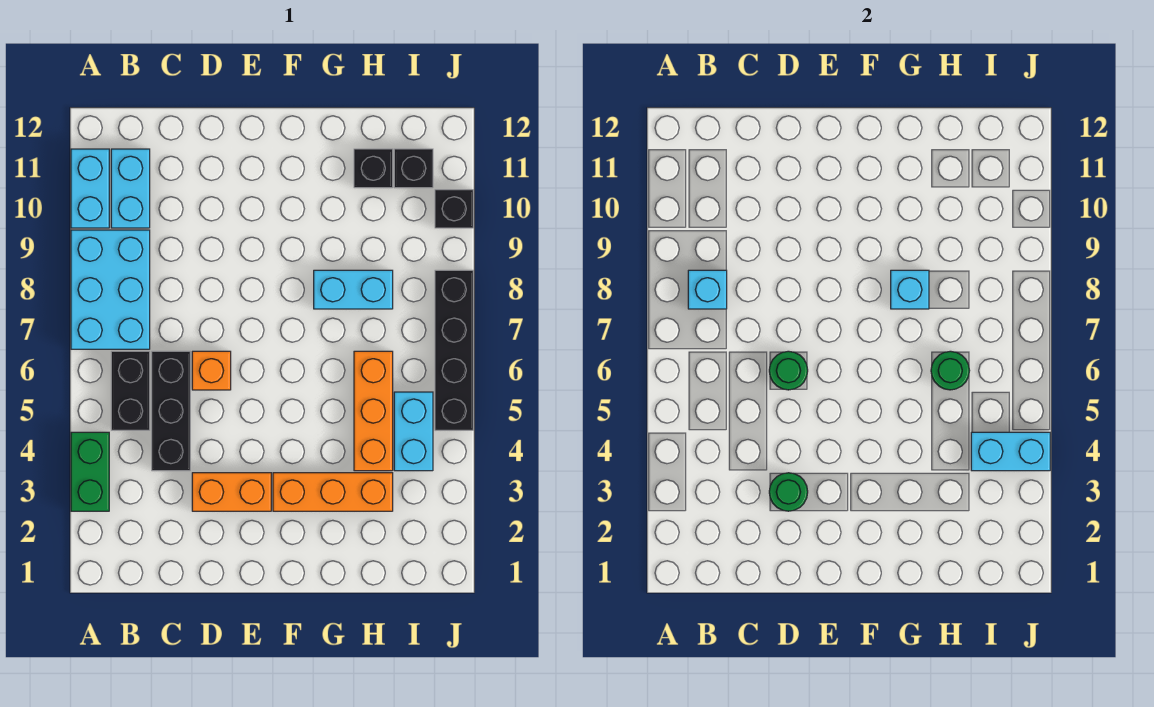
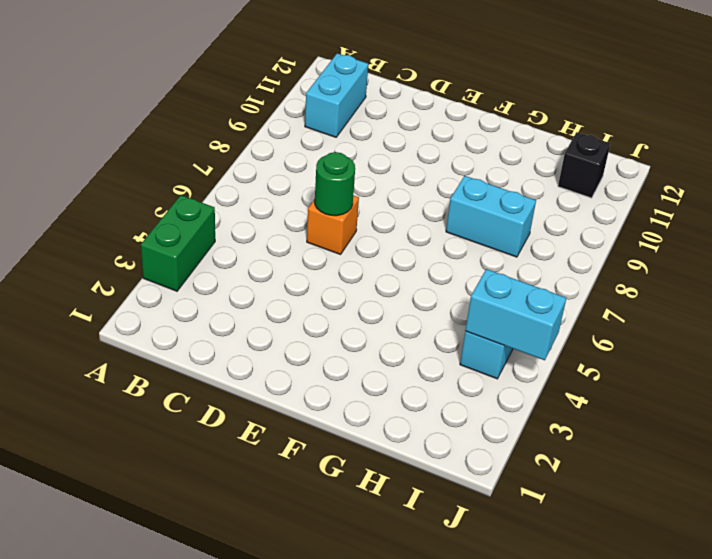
none -> cyan brick A7:B9 level 1
none -> cyan brick A10:A11 level 1
none -> black brick B5:B6 level 1

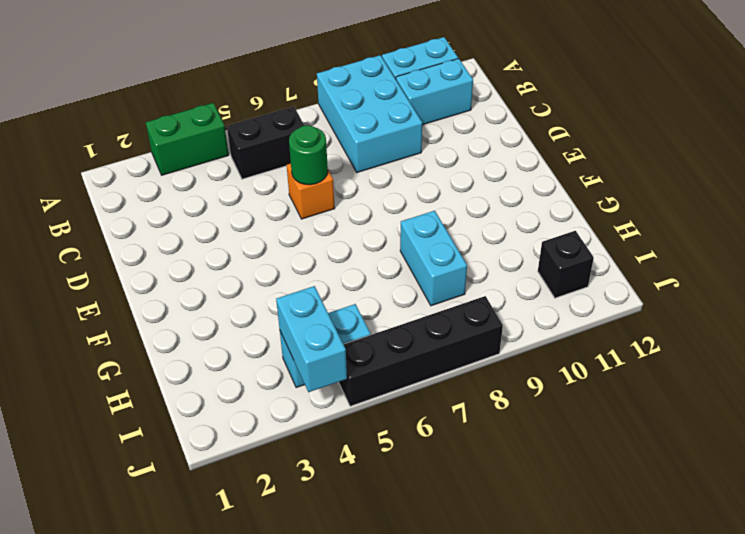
cyan brick A8:C9 level 1 -> cyan brick A7:B9 level 1
none -> black brick C4:C6 level 1
none -> orange brick D3:E3 level 1
none -> orange brick F3:H3 level 1

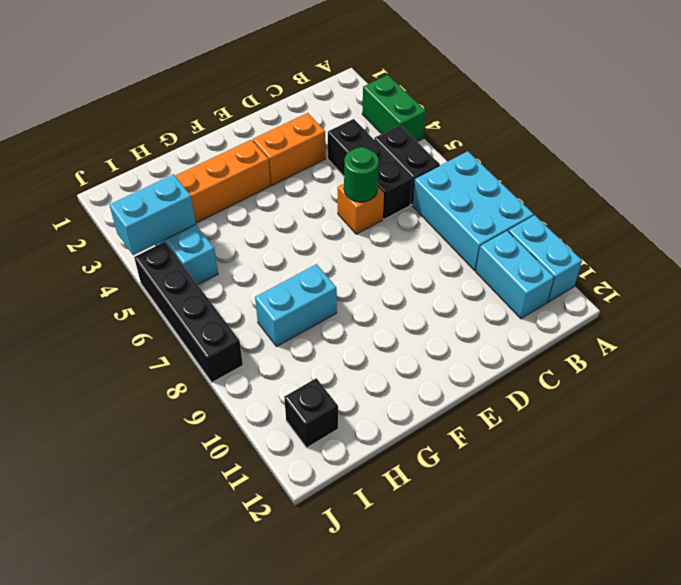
none -> orange brick H4:H6 level 1
none -> black brick H11 level 1
none -> black brick J10 level 1

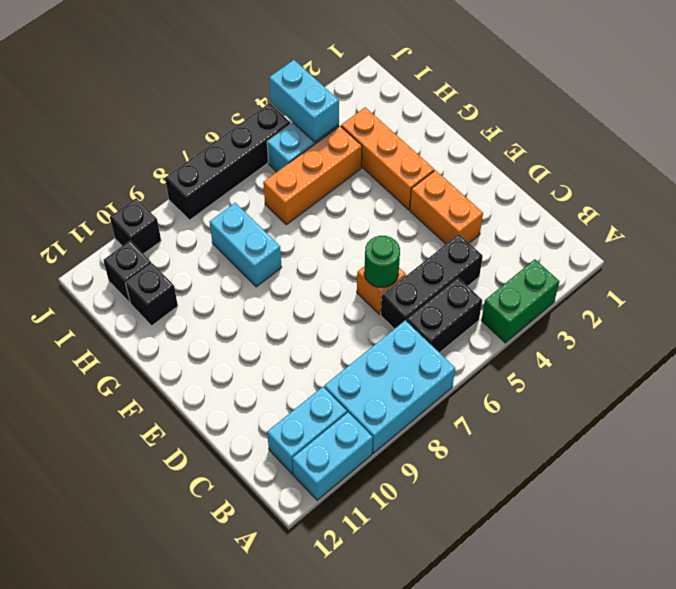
none -> cyan brick B8 level 2
none -> green round brick D3 level 2
none -> cyan brick G8 level 2

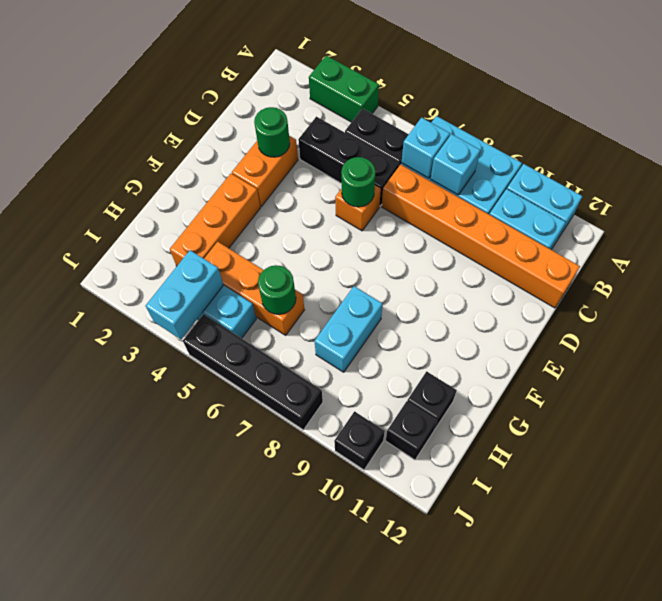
cyan brick B7 level 2 -> cyan brick G8 level 2
orange brick C7:C12 level 1 -> none

